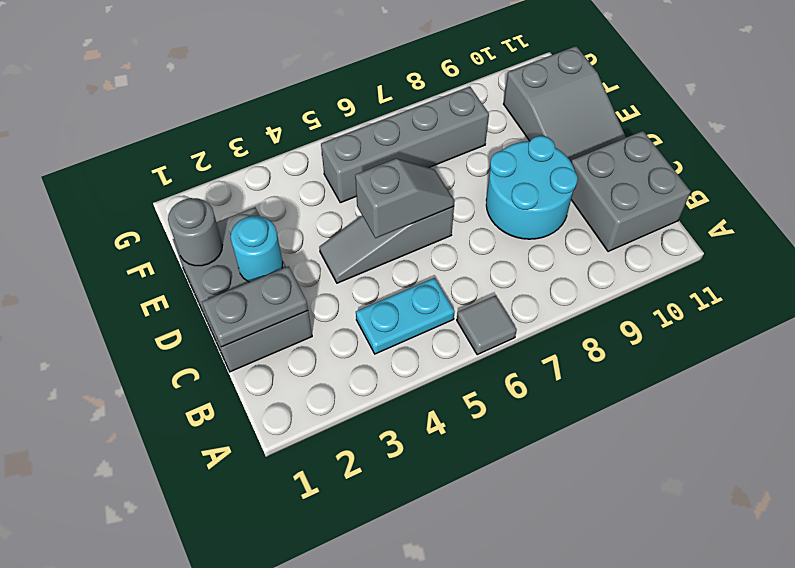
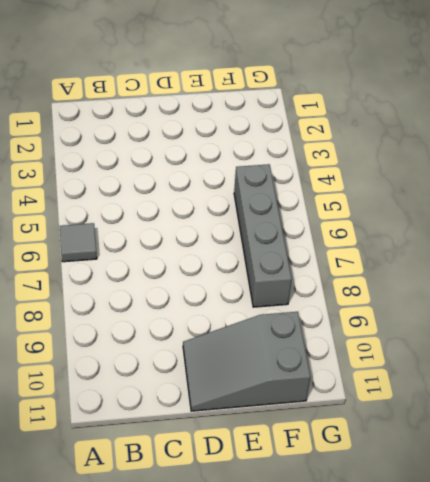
none -> cyan plate B4:B5 level 1
none -> grey brick B10:C11 level 1
none -> grey brick C1:E2 level 1

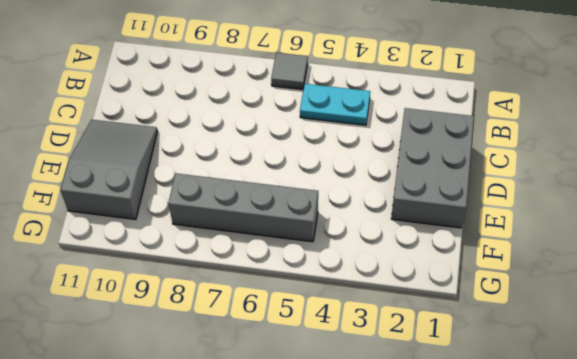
none -> grey brick B10:C11 level 1
none -> cyan round brick C8:D9 level 1
none -> grey slope D4:D6 level 1 top 6

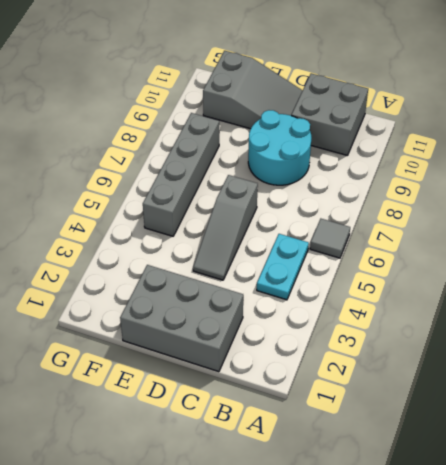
none -> grey plate C1:C2 level 2
none -> cyan round brick D2 level 2
none -> grey slope D5:D6 level 2 top 5

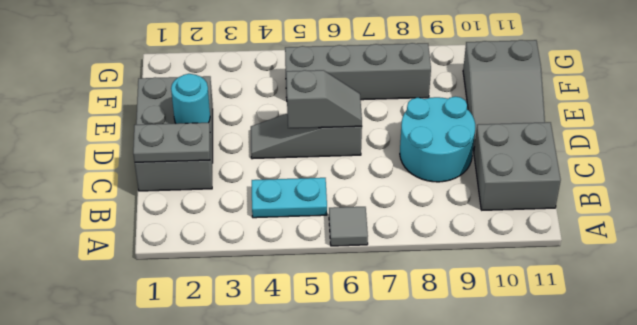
none -> grey round brick E1 level 2

